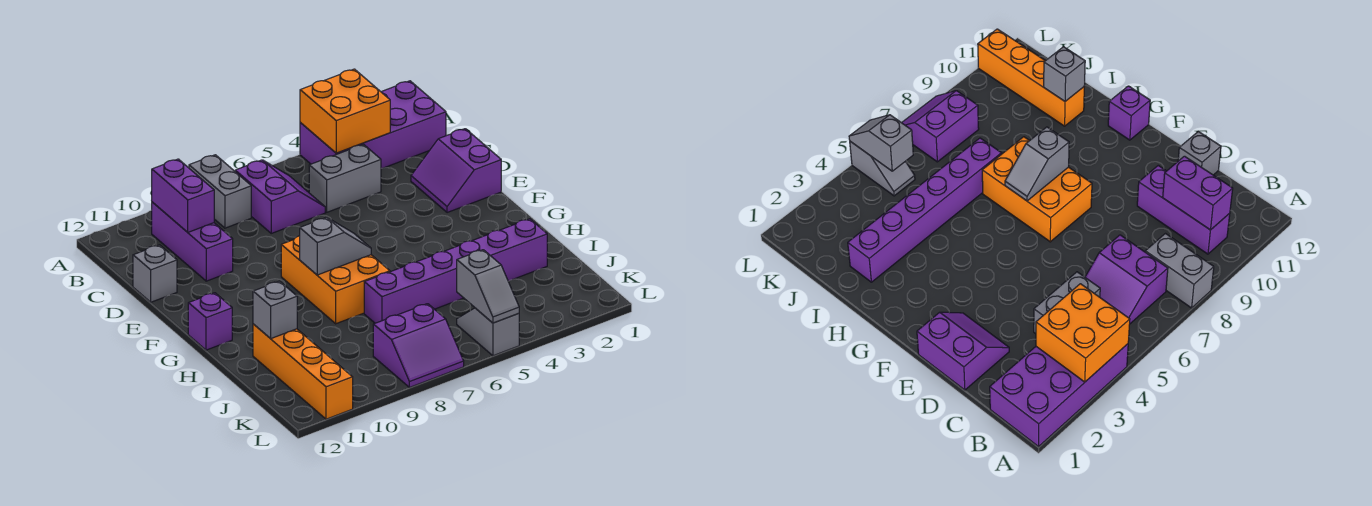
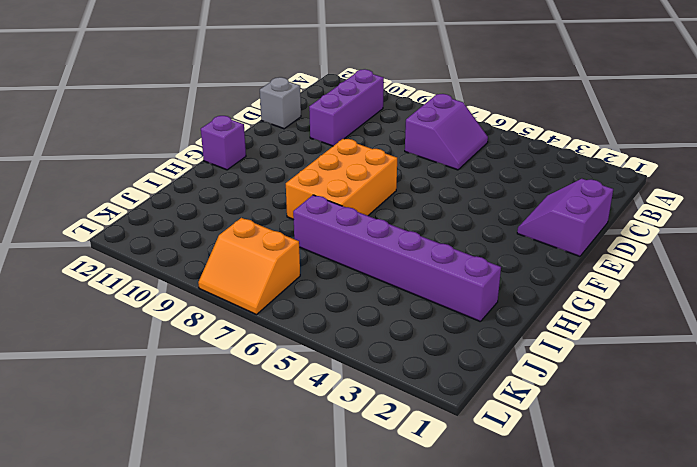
orange slope K7:L8 level 1 top K -> purple slope K7:L8 level 1 top K
none -> purple brick A1:B4 level 1
none -> grey brick A8:B8 level 1
none -> grey brick C4:C5 level 1

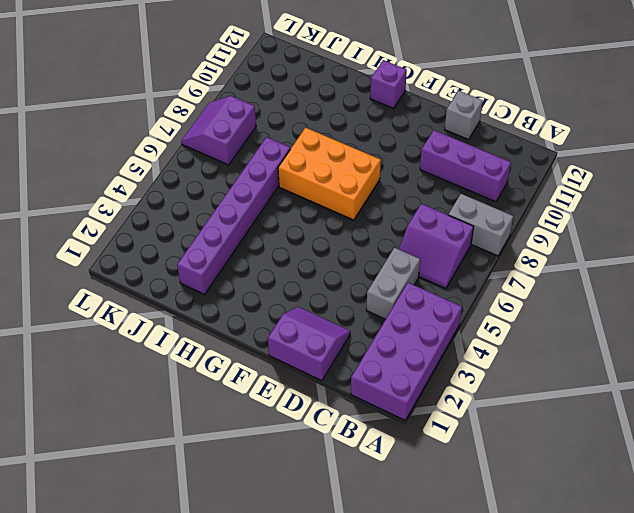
none -> orange brick I11:L11 level 1
none -> grey slope K5:L5 level 1 top L
none -> orange brick A3:B4 level 2

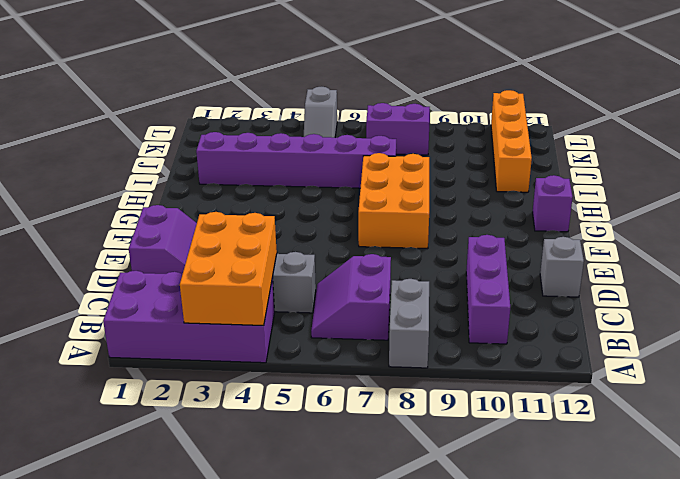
orange brick A3:C4 level 2 -> orange brick A3:B4 level 2
none -> purple brick B10:C10 level 2
none -> grey slope G7:G8 level 2 top 8
none -> grey brick I11 level 2

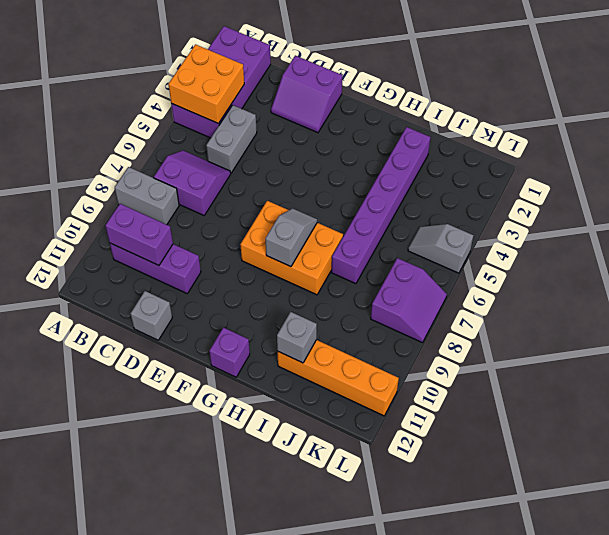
none -> grey slope K5:L5 level 2 top K

